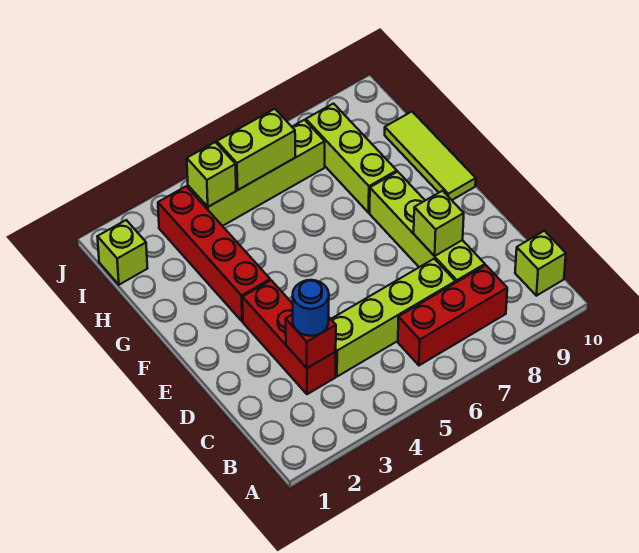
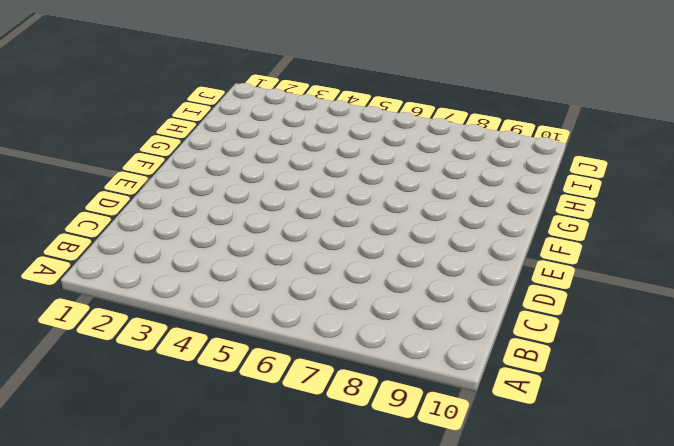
none -> red brick B6:B8 level 1
none -> lime brick B10 level 1
none -> red brick C3:E3 level 1

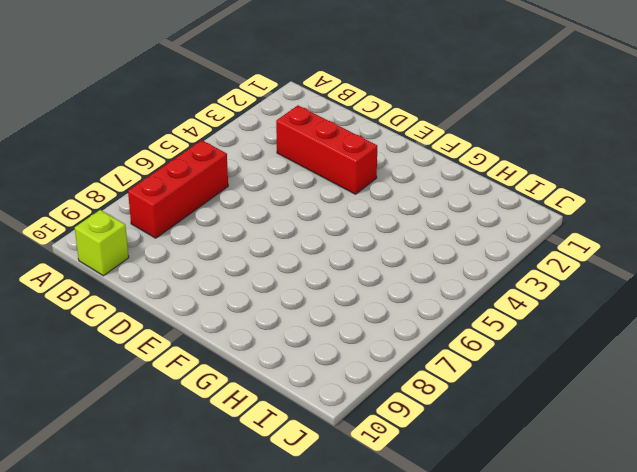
none -> lime brick C4:C7 level 1
none -> lime brick C8:F8 level 1
none -> red brick F3:I3 level 1

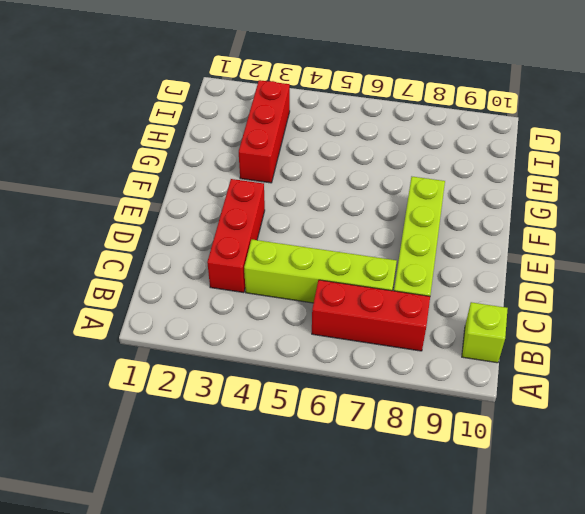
red brick G3:I3 level 1 -> red brick F3:I3 level 1
none -> lime tile F10:H10 level 1
none -> lime brick G8:I8 level 1
none -> lime brick I1 level 1

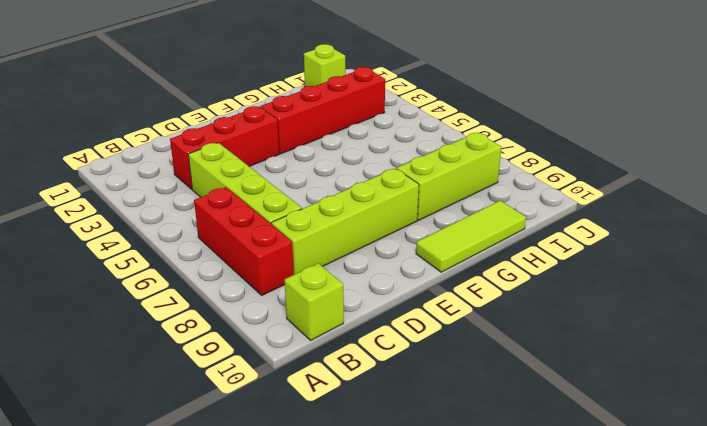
none -> lime brick I4:I7 level 1
none -> red brick C3 level 2
none -> lime brick D8 level 2

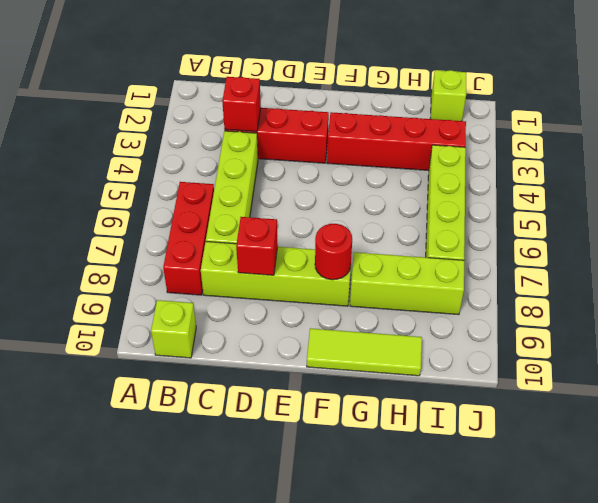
red brick D8 level 2 -> lime brick D8 level 2
red round brick F8 level 2 -> none
none -> lime brick I4 level 2
none -> lime brick I5:I6 level 2
none -> blue round brick C3 level 3

